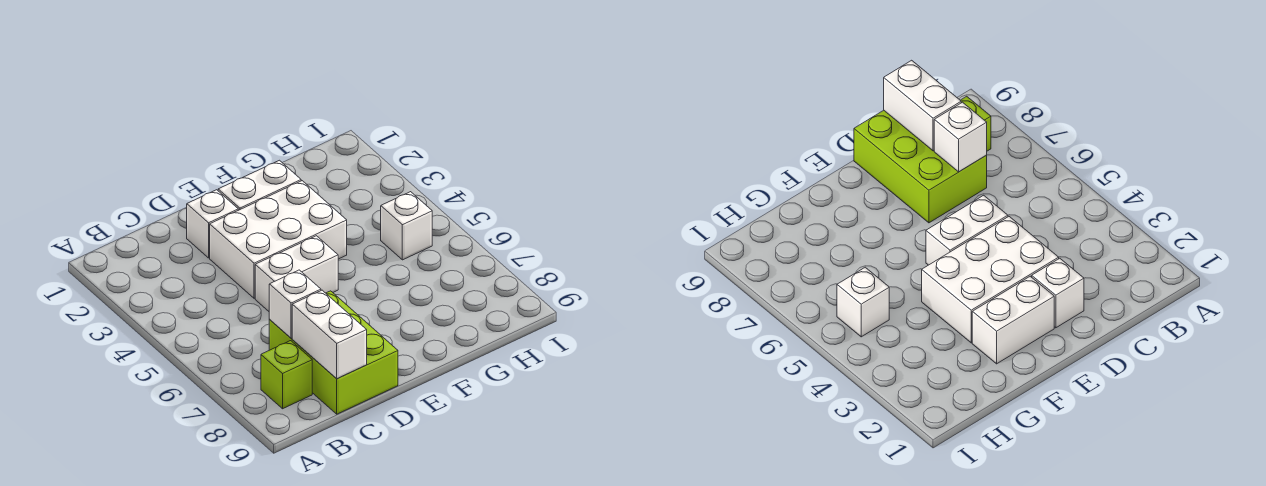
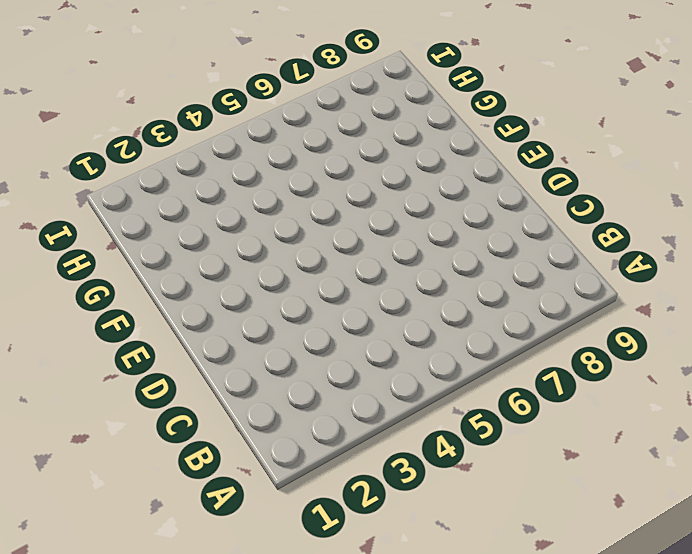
none -> lime brick B8 level 1
none -> lime brick C7:D9 level 1

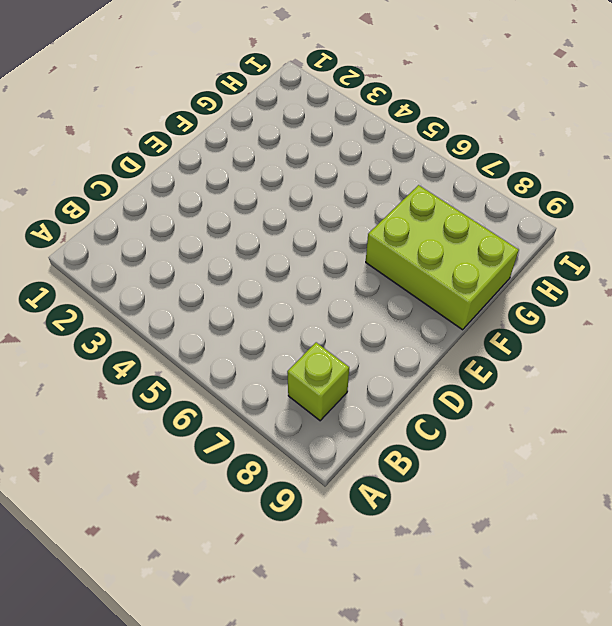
lime brick F7:G9 level 1 -> lime brick C7:D9 level 1
none -> white brick D2 level 1
none -> white brick D3:F4 level 1

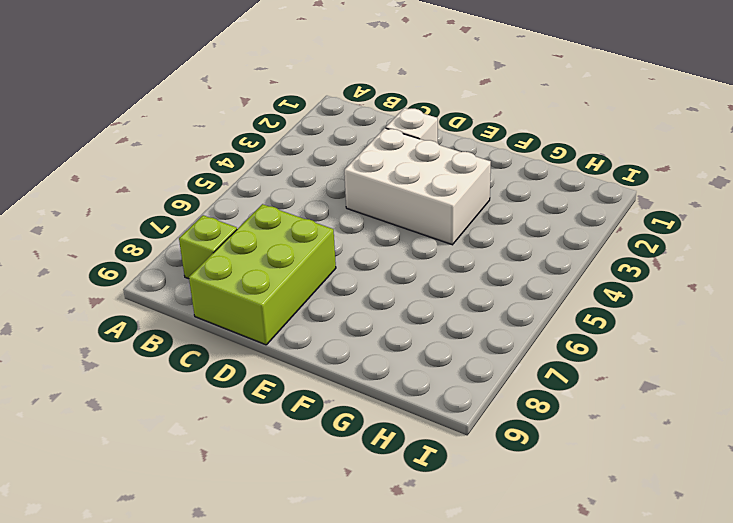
none -> white brick D5:E5 level 1
none -> white brick E2:F2 level 1

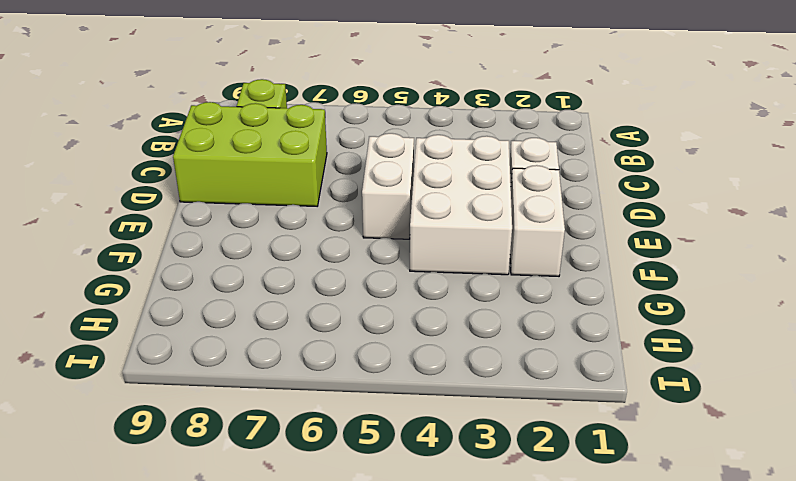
none -> white brick H5 level 1
none -> white brick C7 level 2

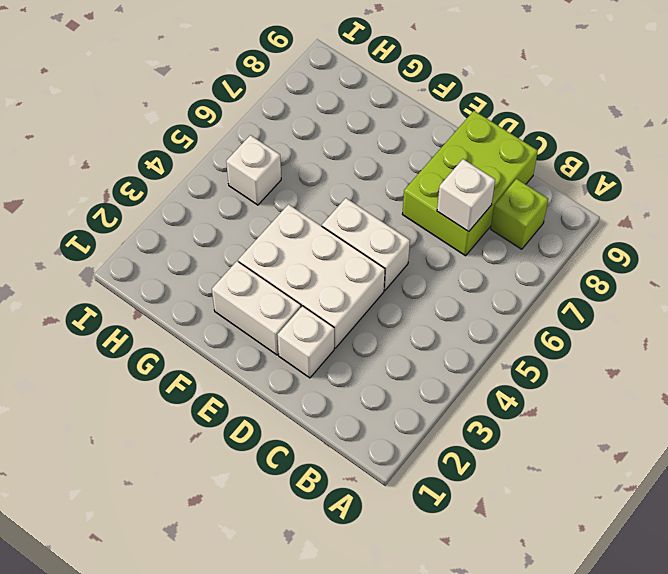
none -> white brick C8:C9 level 2

